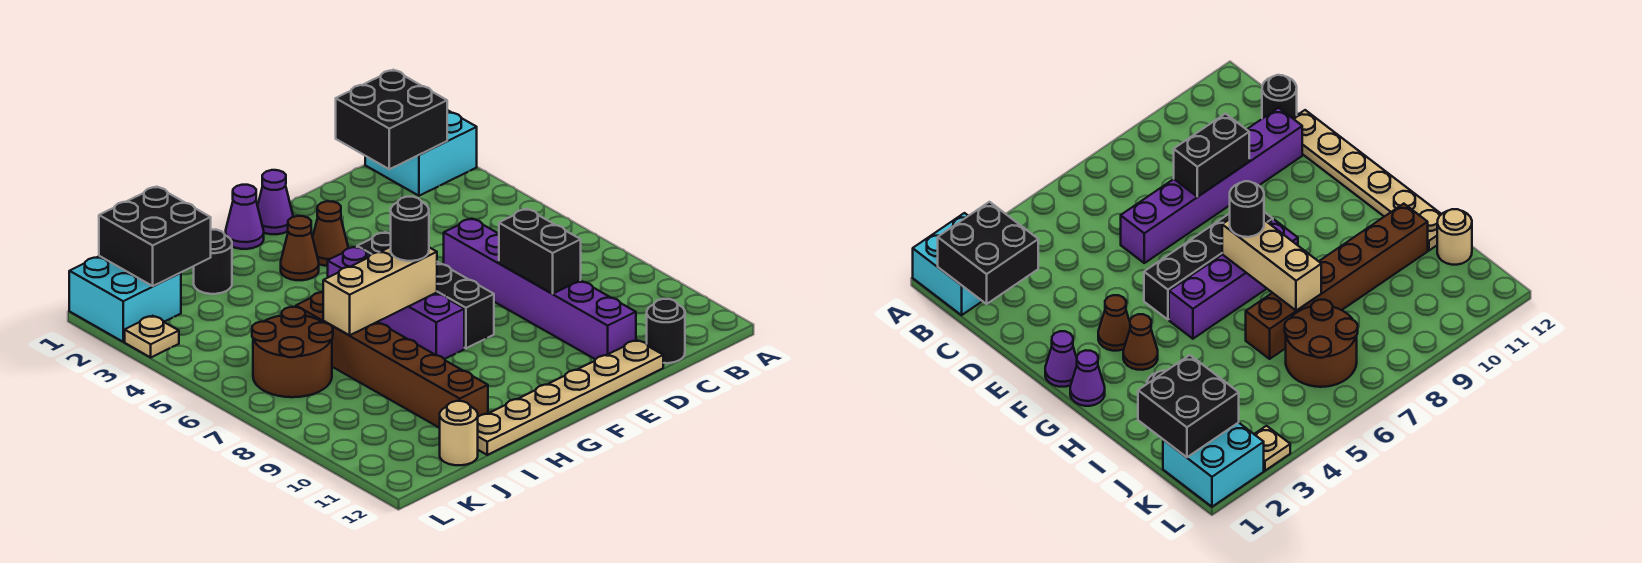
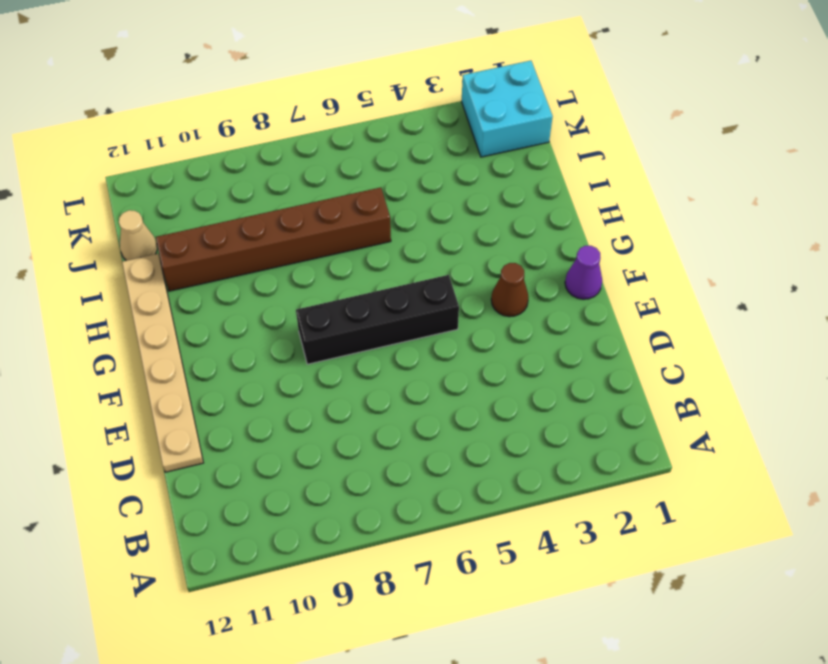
tan cone J12 level 1 -> tan round brick J12 level 1
none -> cyan brick A1:B2 level 1
none -> black round brick C12 level 1
none -> purple brick D6:D11 level 1

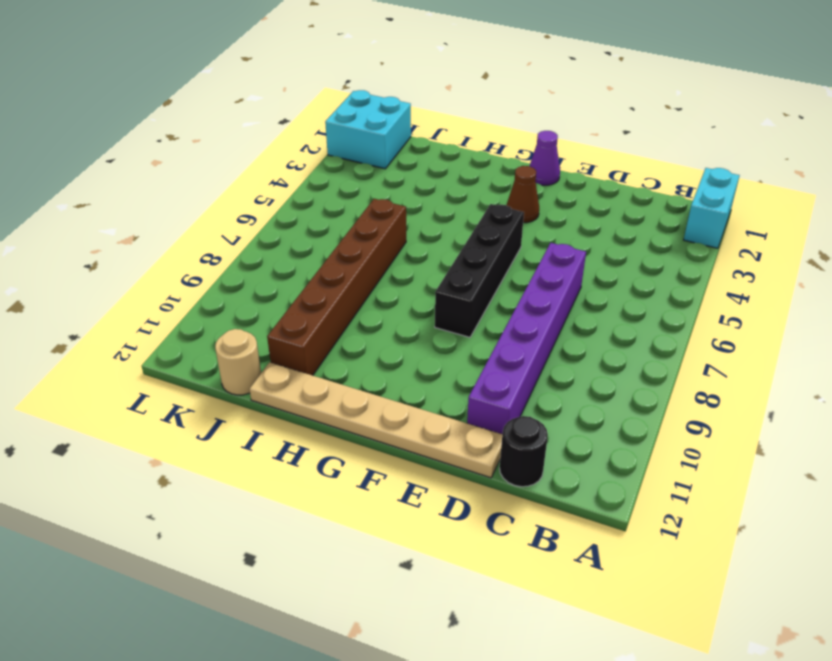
cyan brick A1:A2 level 1 -> cyan brick A1:B2 level 1
none -> purple cone G1 level 1
none -> brown cone G3 level 1
none -> purple brick G5:G8 level 1

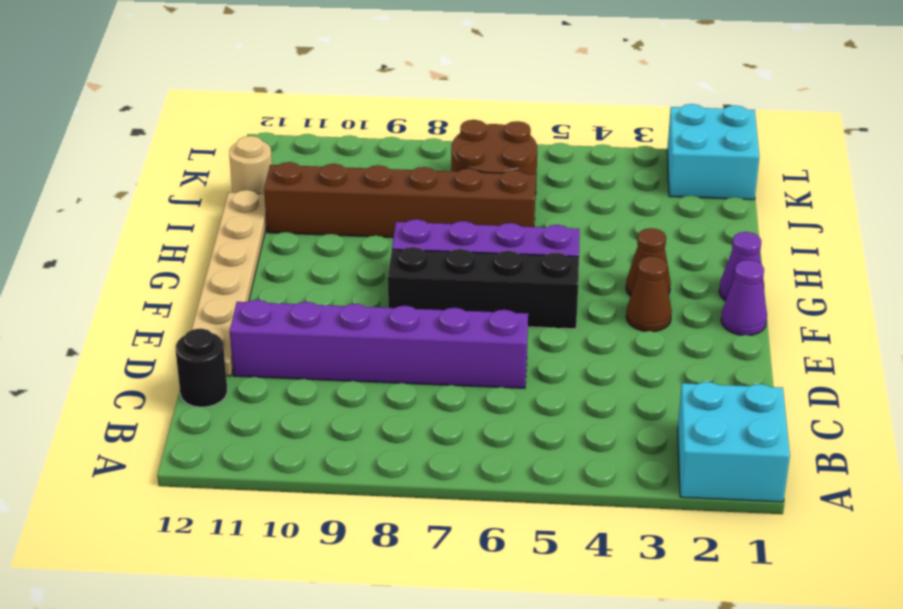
none -> black round brick I2 level 1
none -> tan plate L3 level 1
none -> black brick B1:C2 level 2

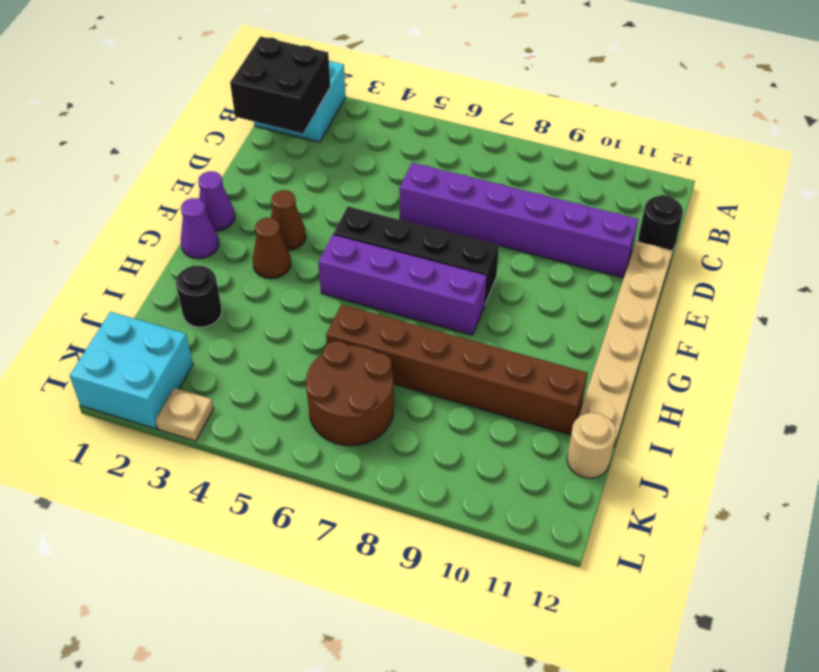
none -> black brick D8:D9 level 2
none -> tan brick G7:I7 level 2
none -> black brick J1:K2 level 2

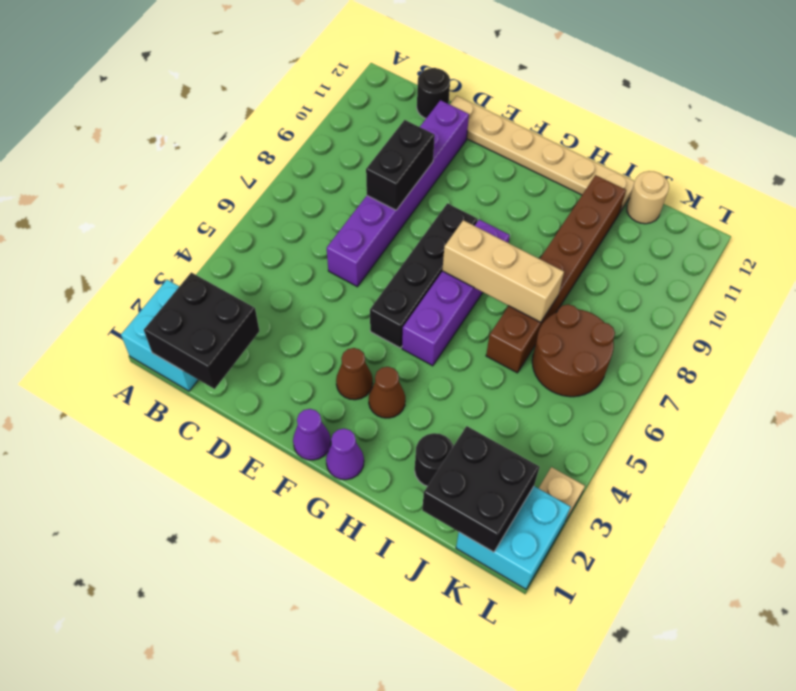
none -> black round brick G7 level 3

